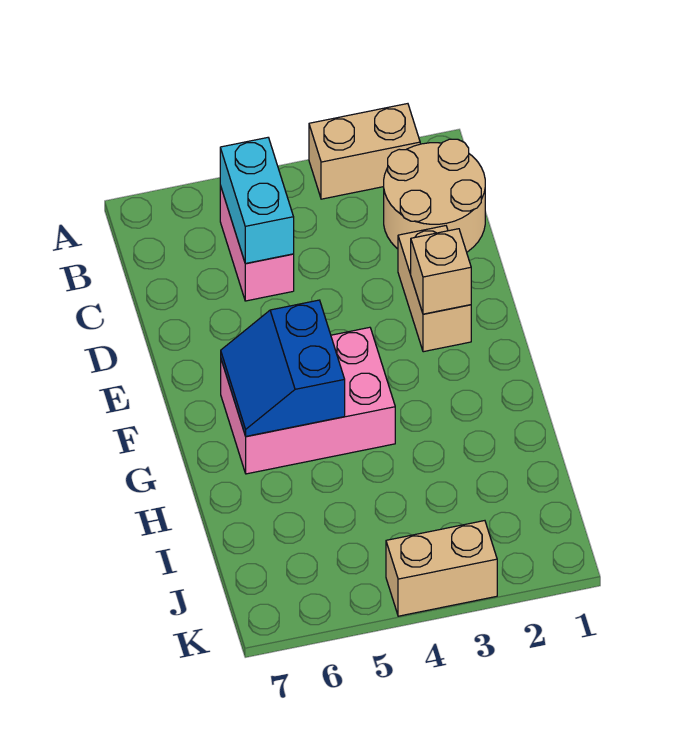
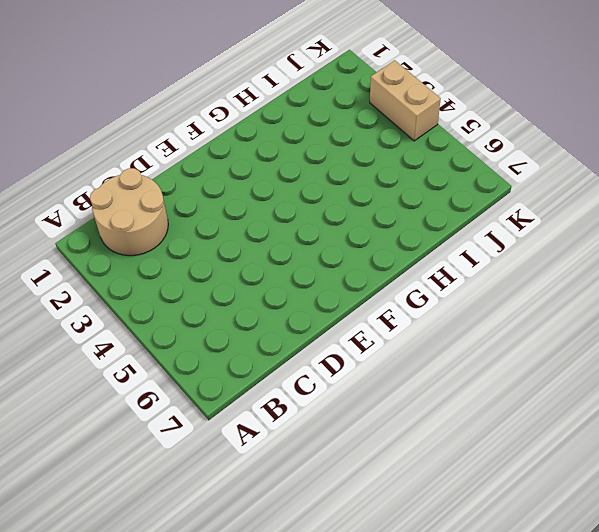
none -> tan brick A2:A3 level 1
none -> pink brick B5:C5 level 1

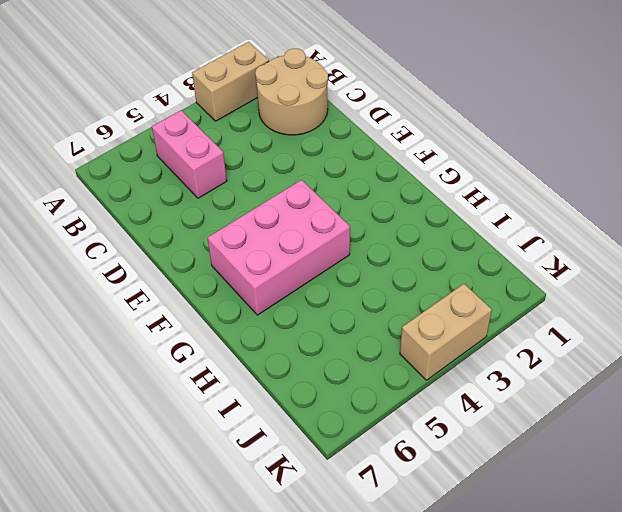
none -> tan brick D2:E2 level 1
none -> cyan brick B5:C5 level 2

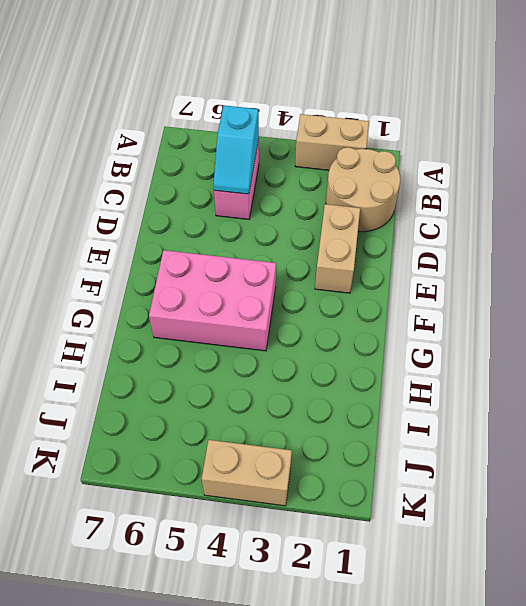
cyan slope B5:C5 level 2 top B -> cyan brick B5:C5 level 2
none -> tan brick E2 level 2
none -> blue slope F5:G6 level 2 top 5

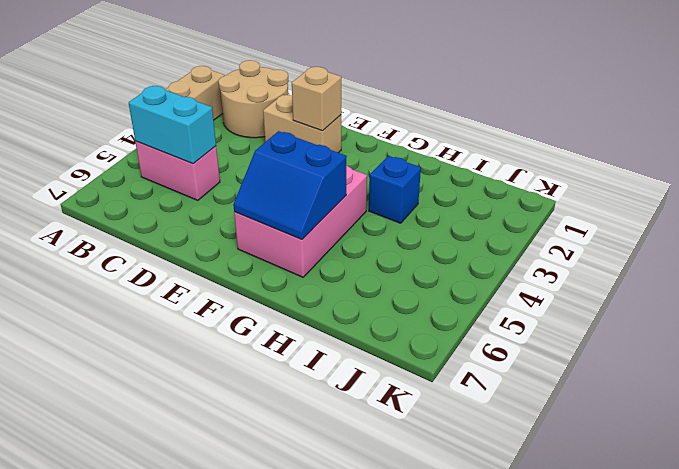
blue brick H3 level 1 -> none
none -> tan brick K3:K4 level 1

